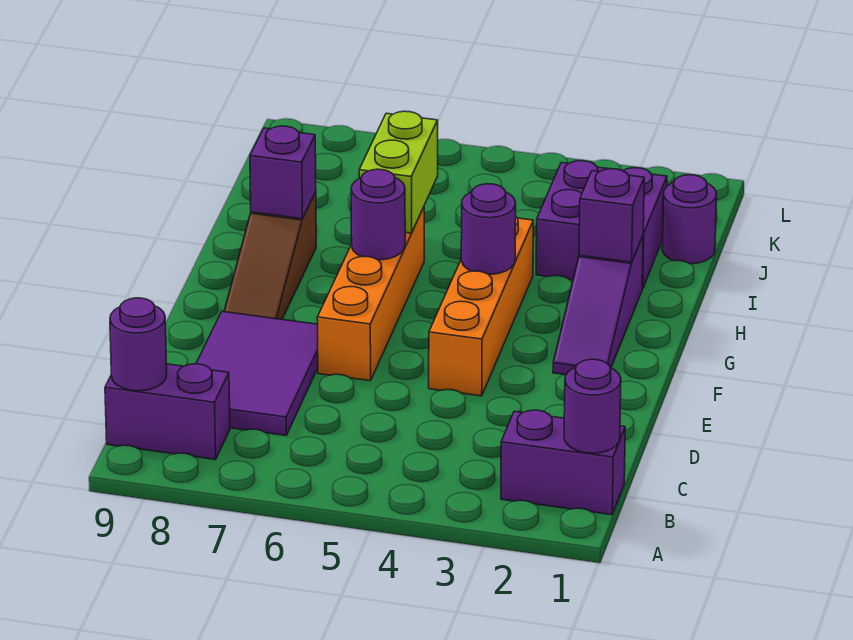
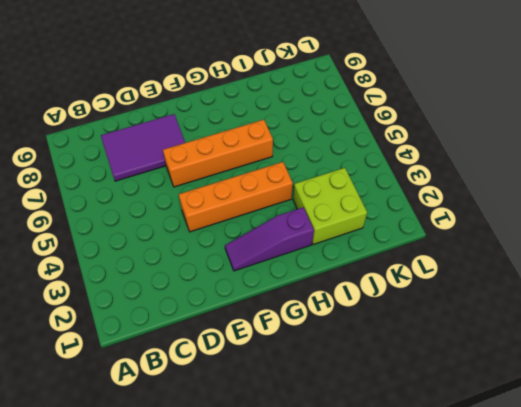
lime brick I2:J3 level 1 -> purple brick I2:J3 level 1
none -> purple brick B1:B2 level 1
none -> purple brick B8:B9 level 1
none -> brown slope F8:H8 level 1 top H

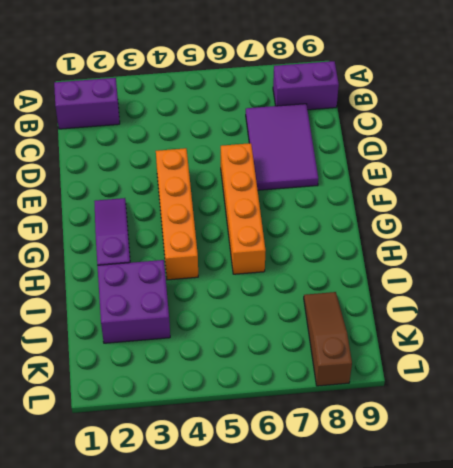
brown slope J8:L8 level 1 top L -> brown slope F8:H8 level 1 top H
none -> purple round brick J1 level 1
none -> purple round brick B1 level 2
none -> purple round brick B9 level 2

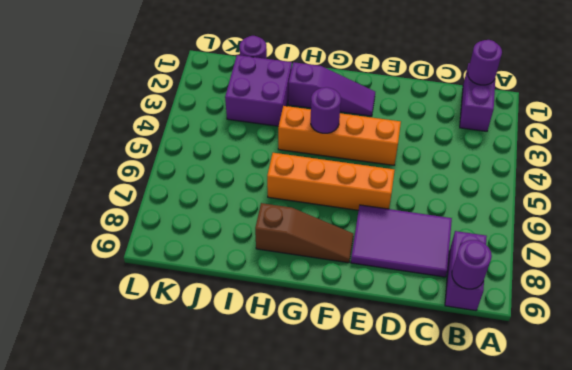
none -> purple round brick G6 level 2
none -> purple brick H2 level 2
none -> lime brick H6:I6 level 2

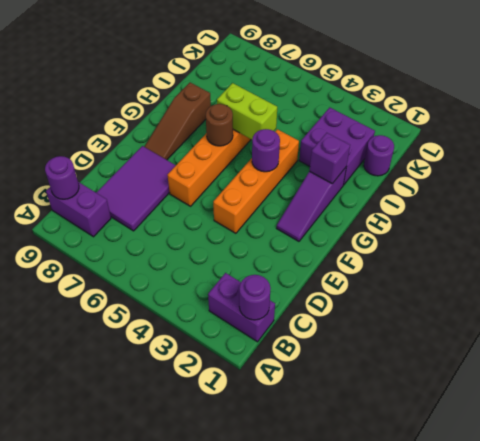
brown round brick G6 level 2 -> purple round brick G6 level 2
lime brick H5:H6 level 2 -> lime brick H6:I6 level 2
none -> purple brick H8 level 2

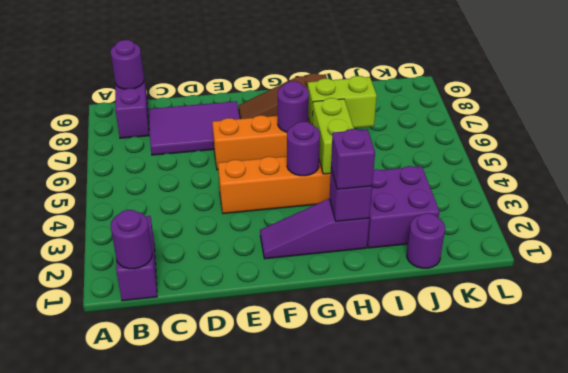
purple brick H2 level 3 -> purple brick H8 level 2
lime brick H4:H5 level 2 -> none

